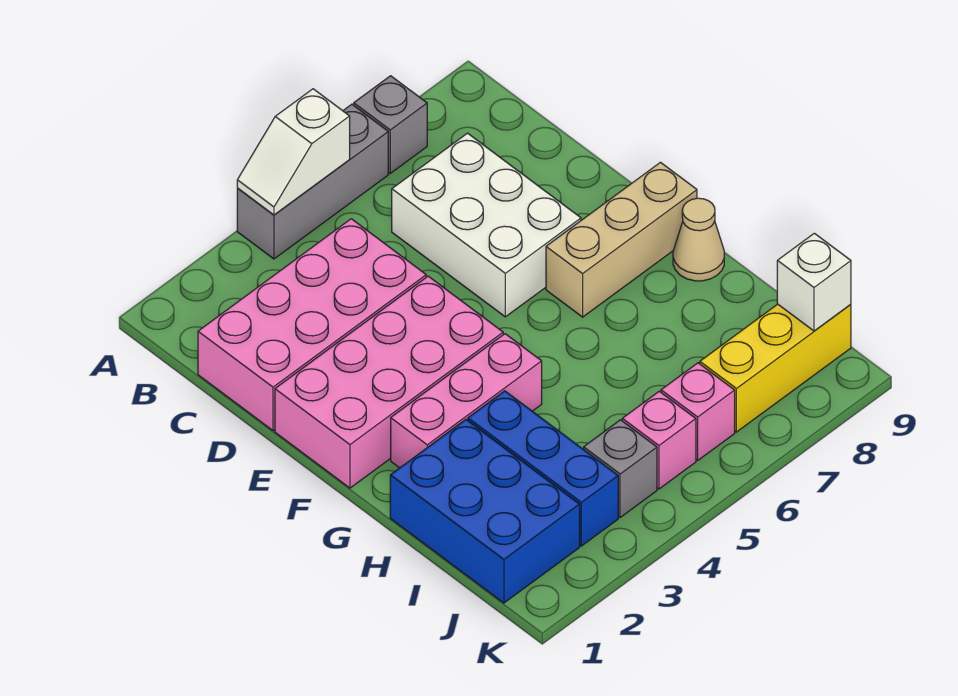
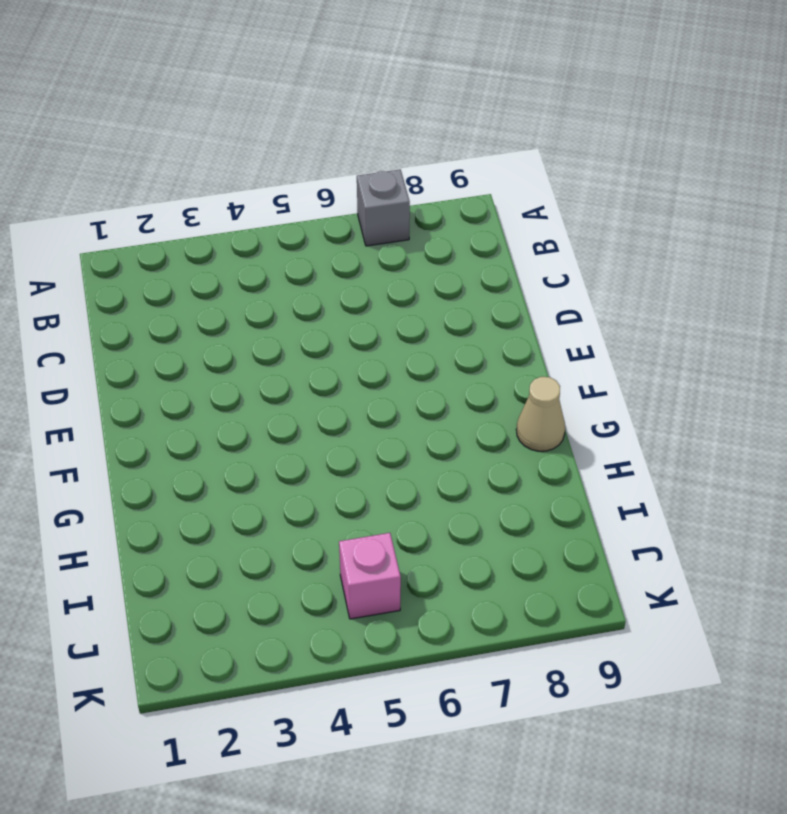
none -> grey brick A4:A6 level 1
none -> pink brick C1:D4 level 1
none -> white brick C6:E7 level 1

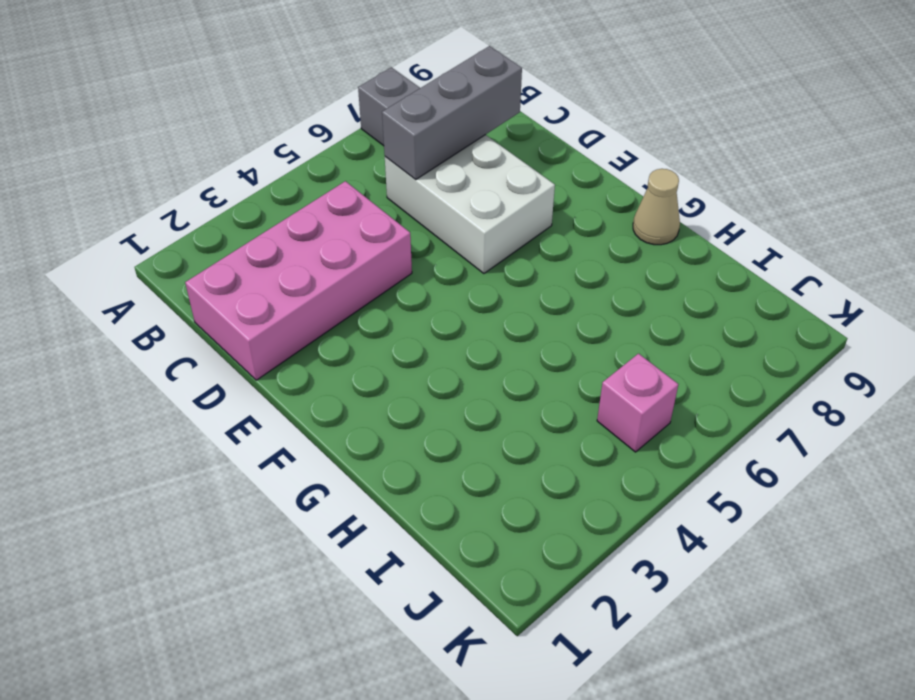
grey brick C6:C8 level 2 -> grey brick A4:A6 level 1
none -> pink brick E1:F4 level 1
none -> tan brick F7:F9 level 1
none -> pink brick G2:G4 level 1

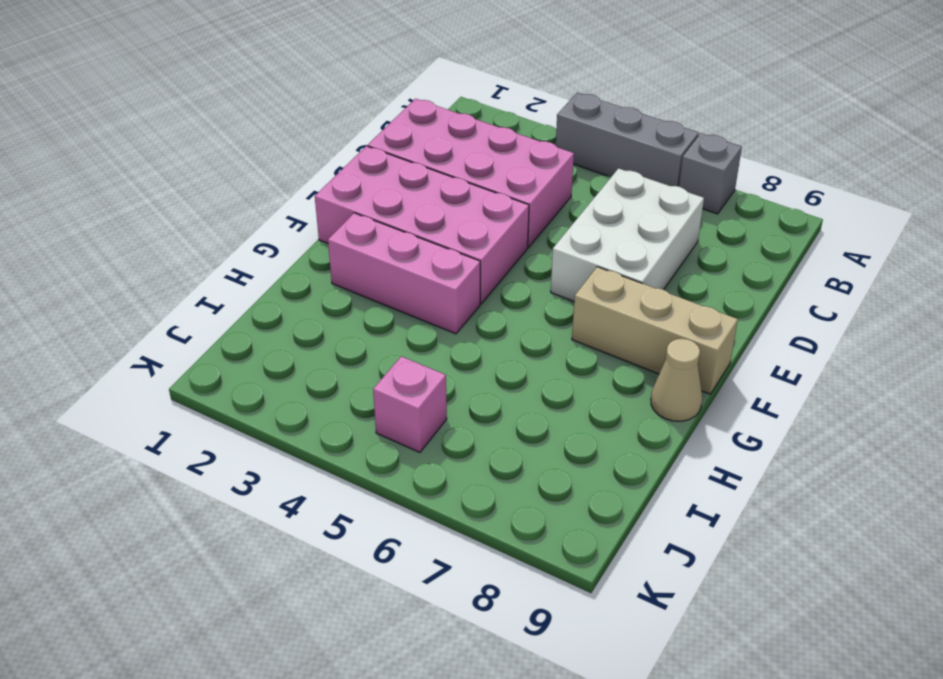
none -> blue brick H1:J2 level 1
none -> blue brick H3:J3 level 1
none -> grey brick J4 level 1

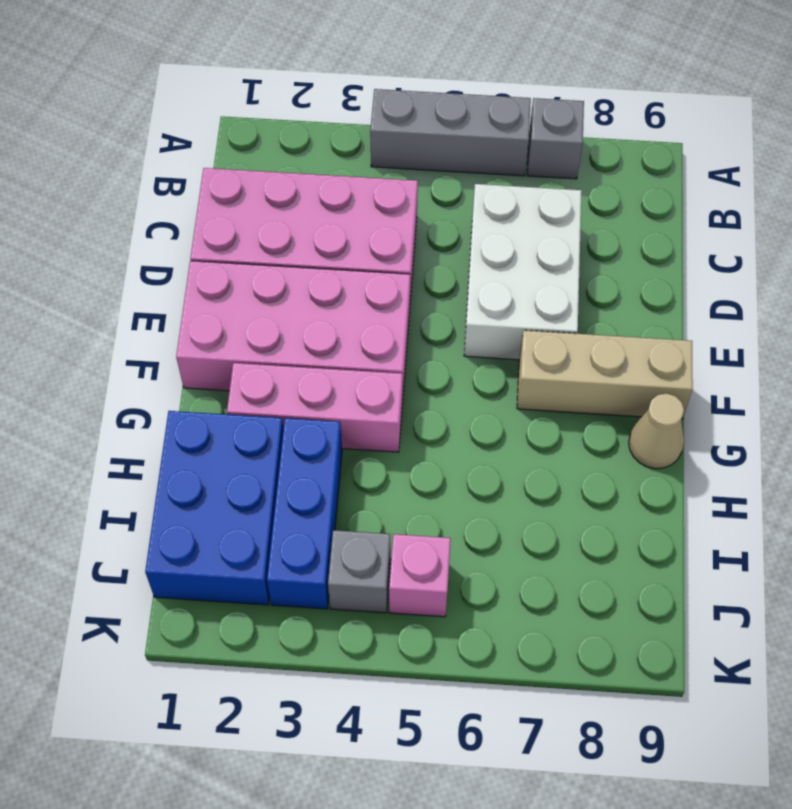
none -> pink brick J6 level 1
none -> yellow brick J7:J9 level 1
none -> white slope A4:A5 level 2 top 5

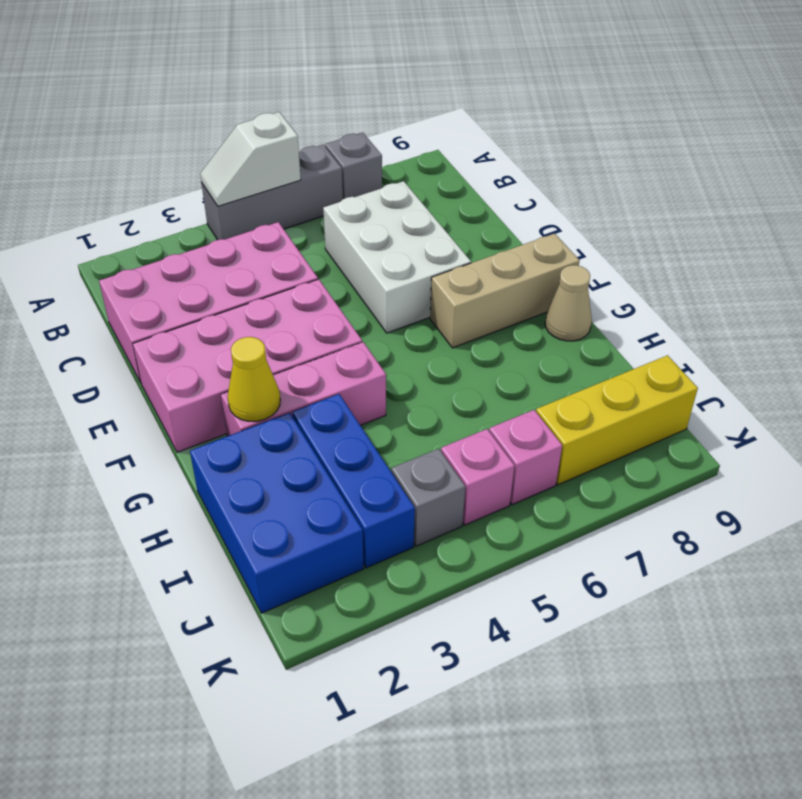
yellow cone G2 level 2 -> none
none -> white brick J9 level 2

